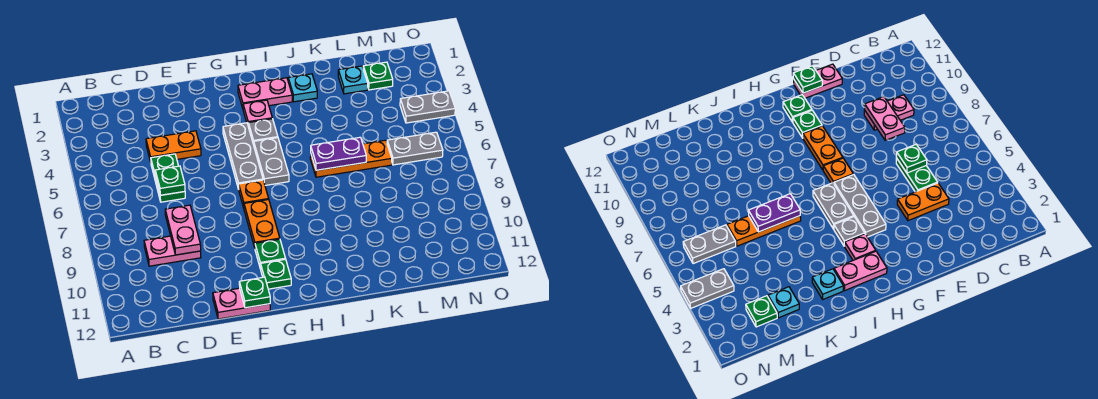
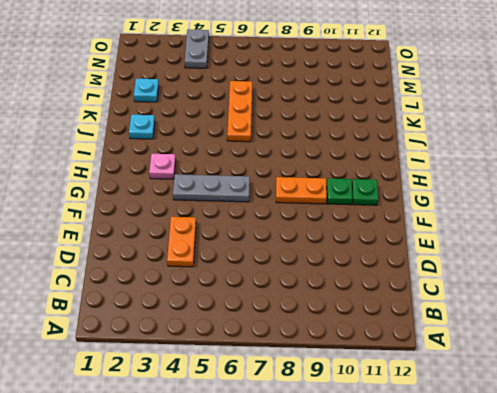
none -> pink plate C9:D9 level 1
none -> green plate D5:D6 level 1
none -> pink plate E12:F12 level 1

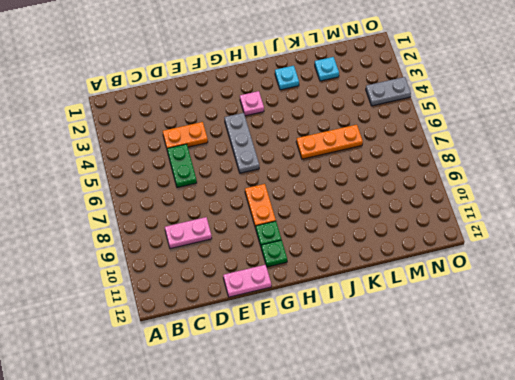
none -> orange plate G7 level 1
none -> pink plate H2:I2 level 1
none -> grey plate H4 level 1

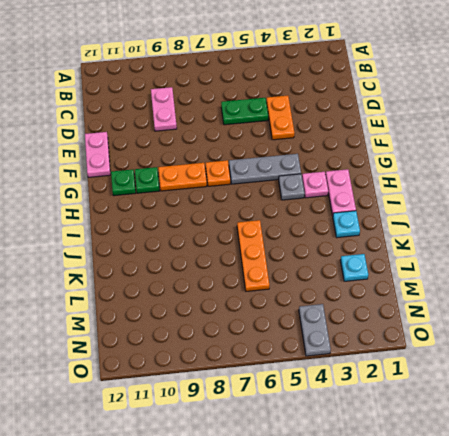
none -> grey plate H5:H6 level 1
none -> green plate M2 level 1
none -> grey plate M6:N6 level 1

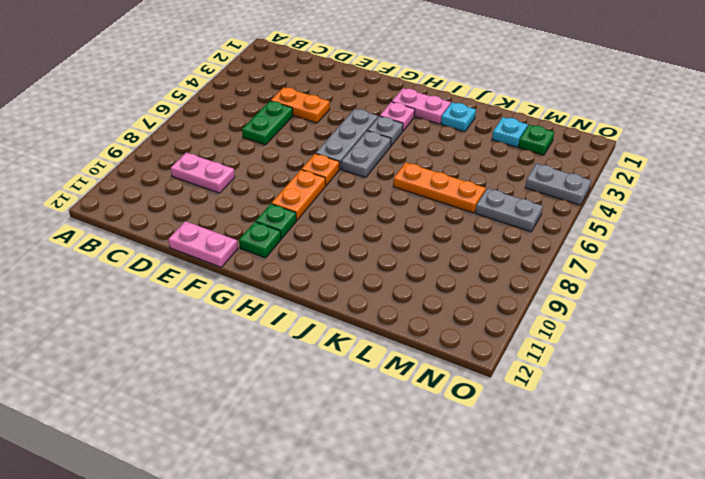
none -> green plate D6 level 2
none -> pink plate D8:D9 level 2
none -> green plate F12 level 2

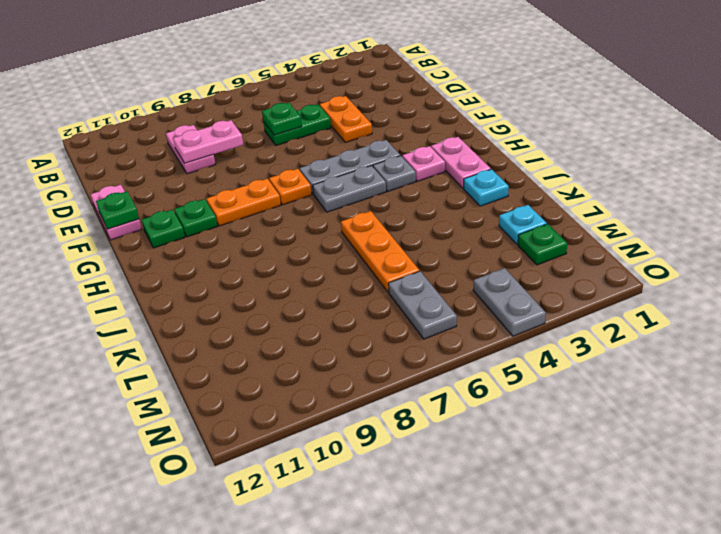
none -> purple plate J6:K6 level 2

